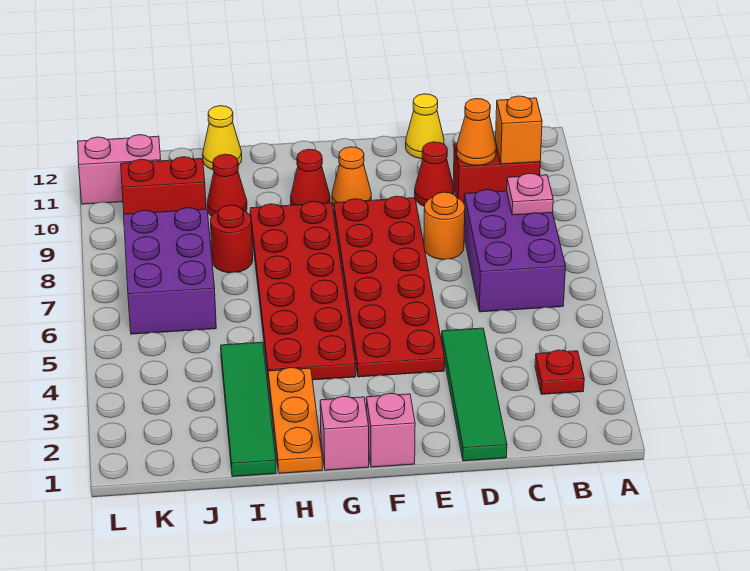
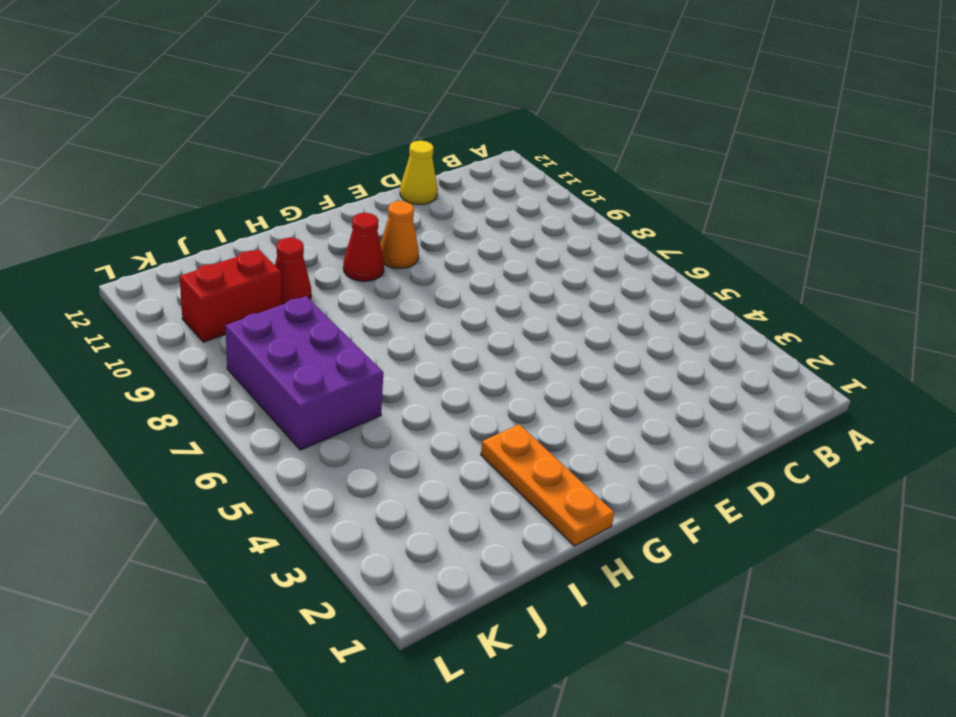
none -> red plate B3 level 1
none -> purple brick B6:C8 level 1
none -> red brick B10:C10 level 1

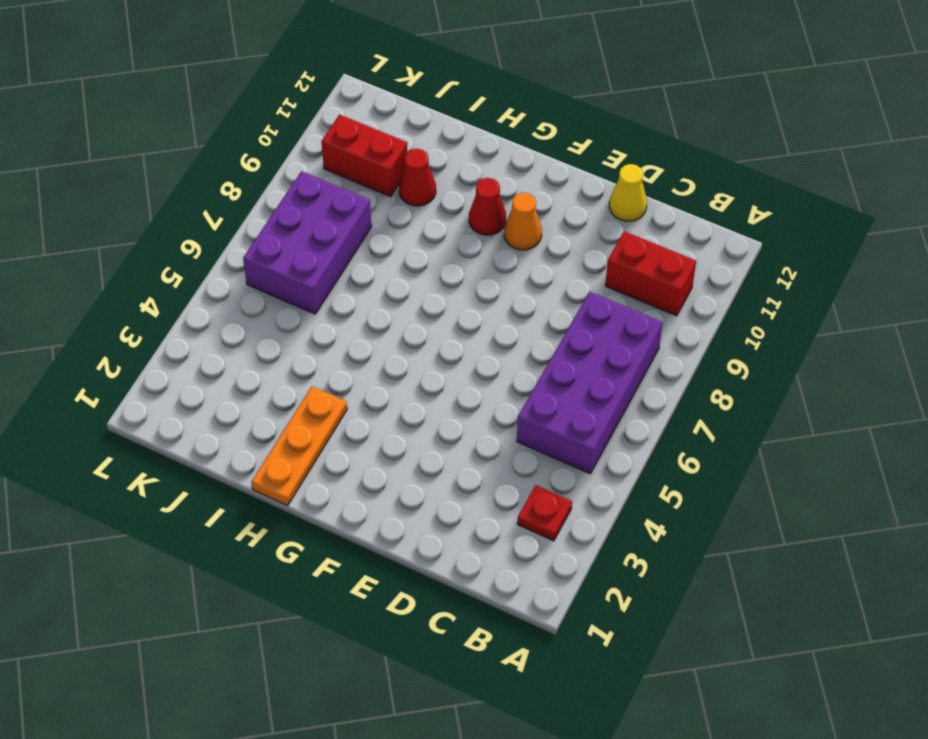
purple brick B5:C8 level 1 -> purple brick B6:C8 level 1
none -> green tile D1:D4 level 1
none -> orange round brick D8 level 1
none -> red cone D10 level 1

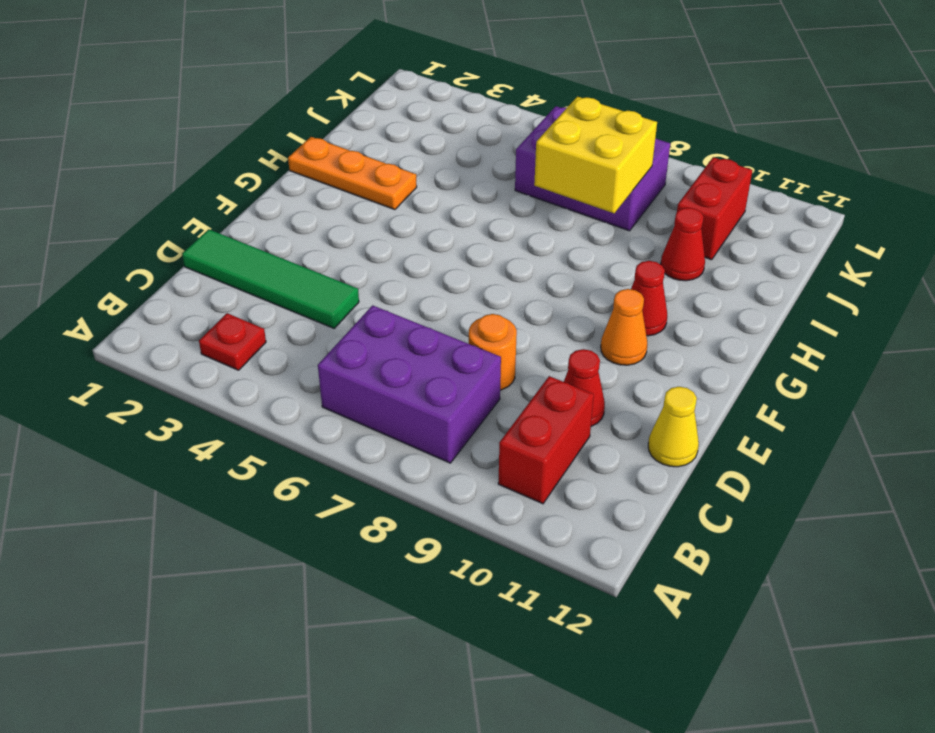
yellow brick I7:J8 level 2 -> none
none -> red plate E4:F9 level 1
none -> pink brick F1 level 1
none -> pink brick G1 level 1

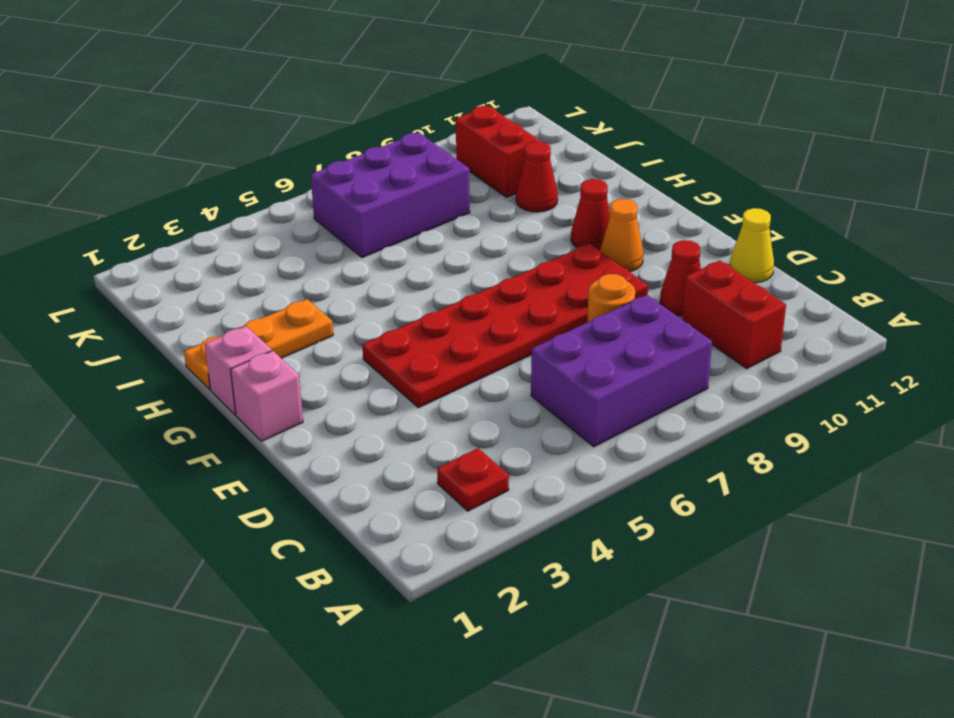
none -> green tile D1:D4 level 1
none -> red plate G4:H9 level 1
none -> green tile I1:I4 level 1

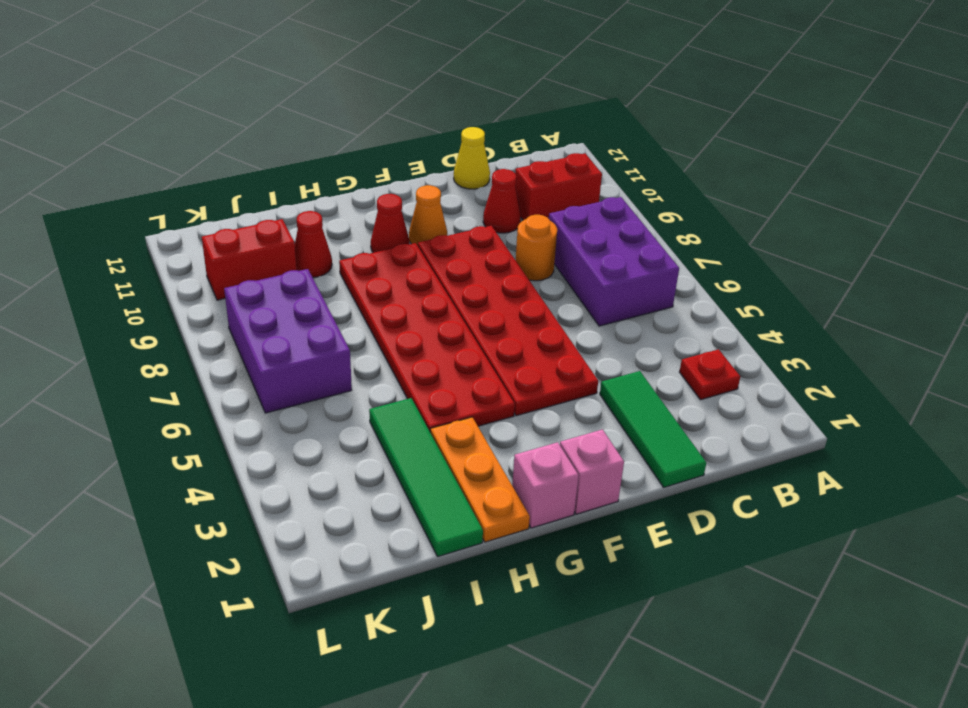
green tile D1:D3 level 1 -> green tile D1:D4 level 1
none -> red round brick I8 level 1
none -> yellow cone I12 level 1
none -> pink brick K11:L11 level 1

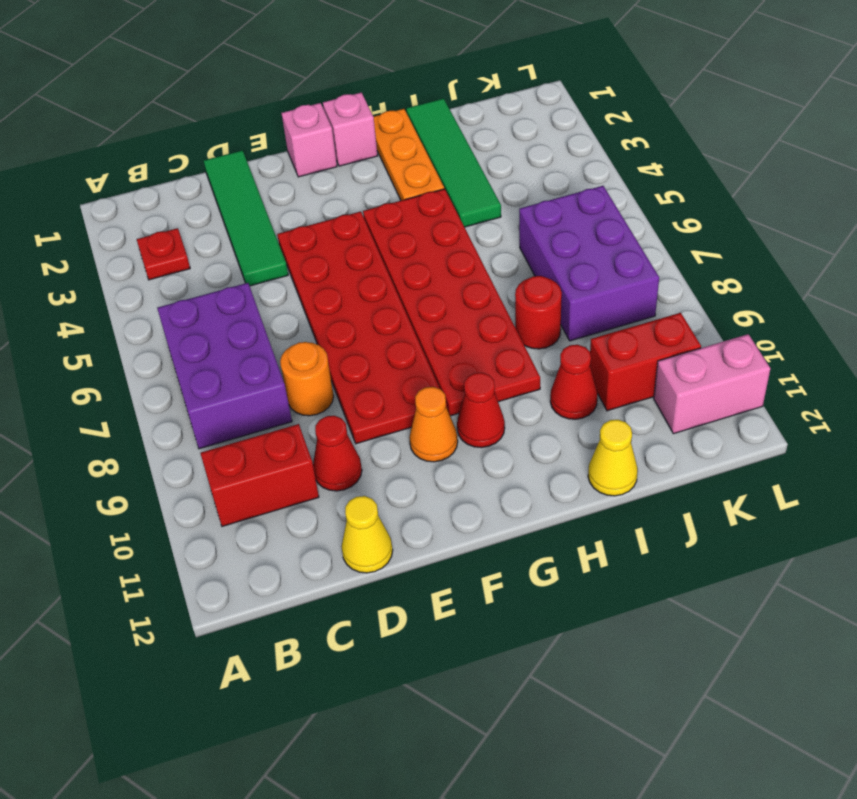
none -> pink plate B8 level 2
none -> orange brick B10 level 2
none -> orange cone C10 level 2

